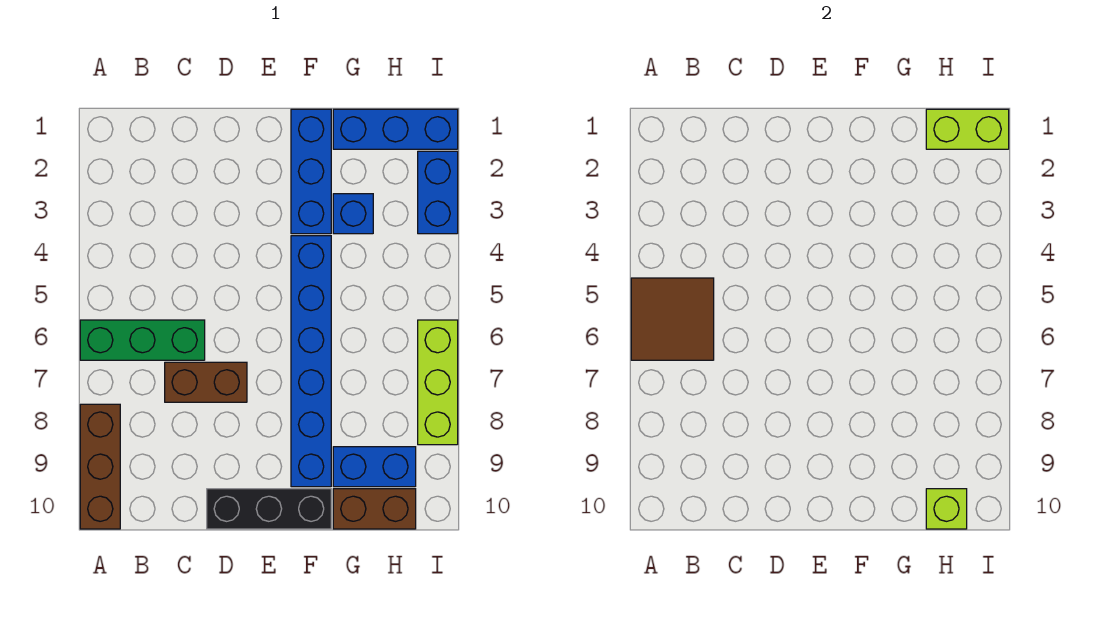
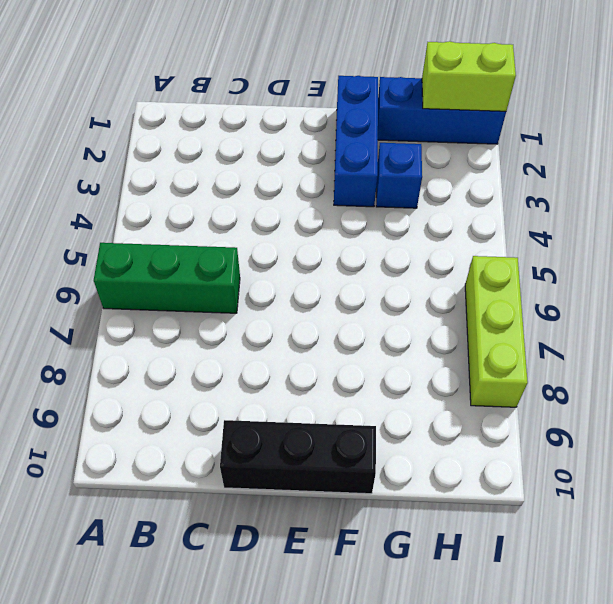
none -> brown brick A8:A10 level 1
none -> brown brick C7:D7 level 1
none -> blue brick F4:F9 level 1

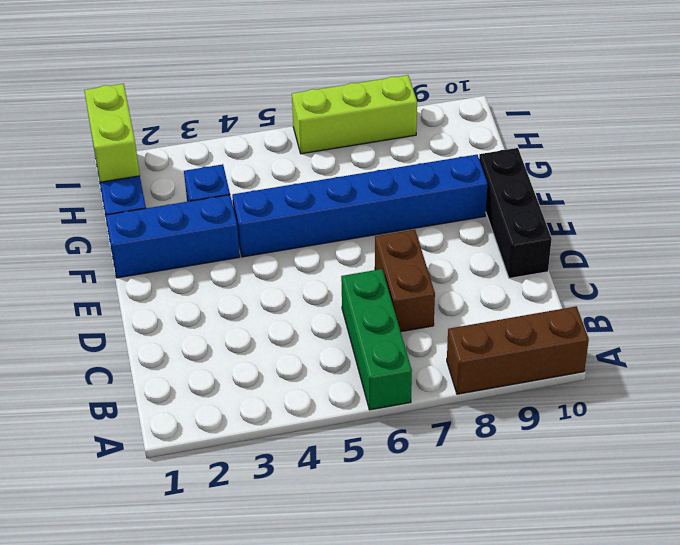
none -> blue brick G9:H9 level 1
none -> brown brick G10:H10 level 1
none -> blue brick I2:I3 level 1

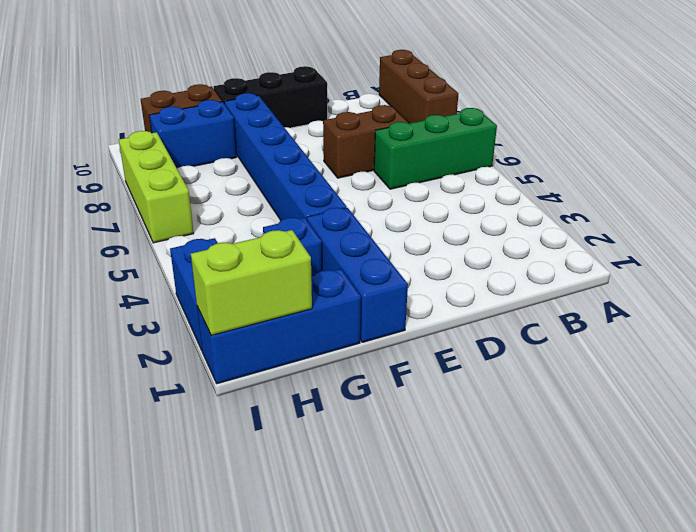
none -> brown tile A5:B6 level 2
none -> lime brick H10 level 2

